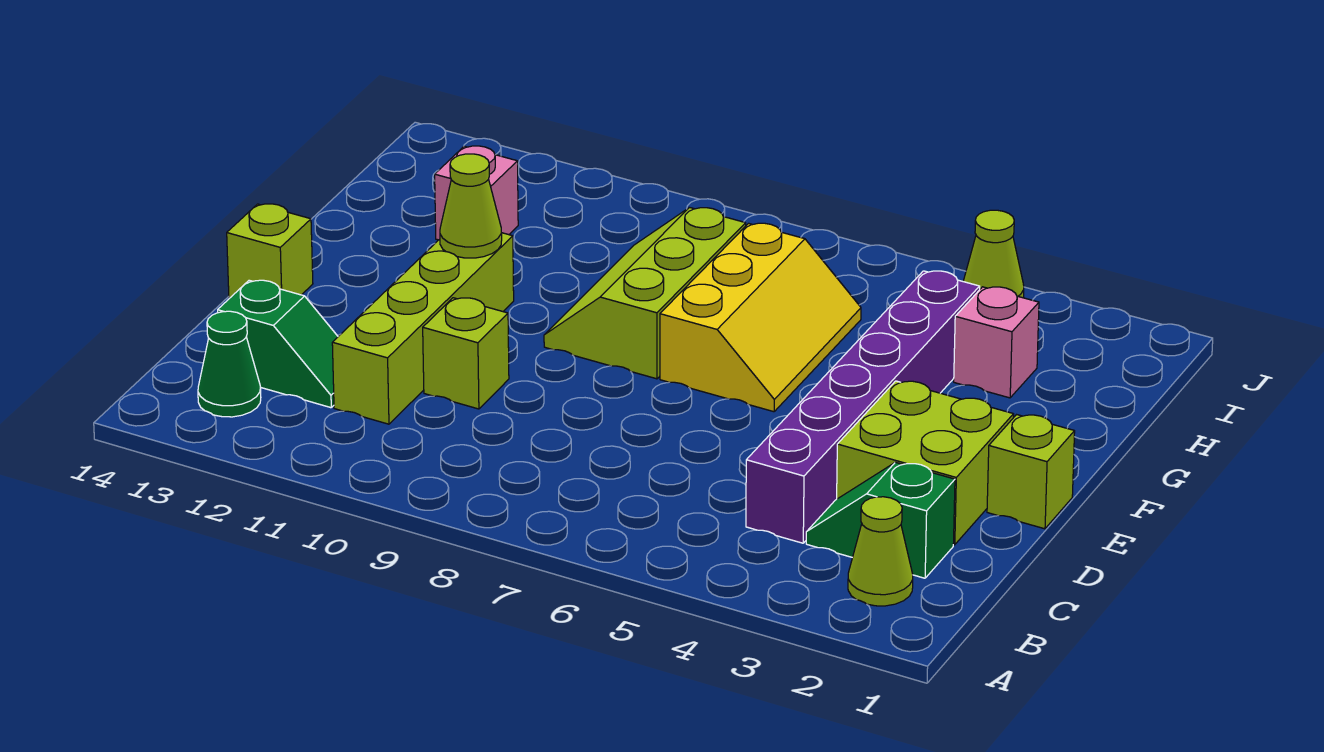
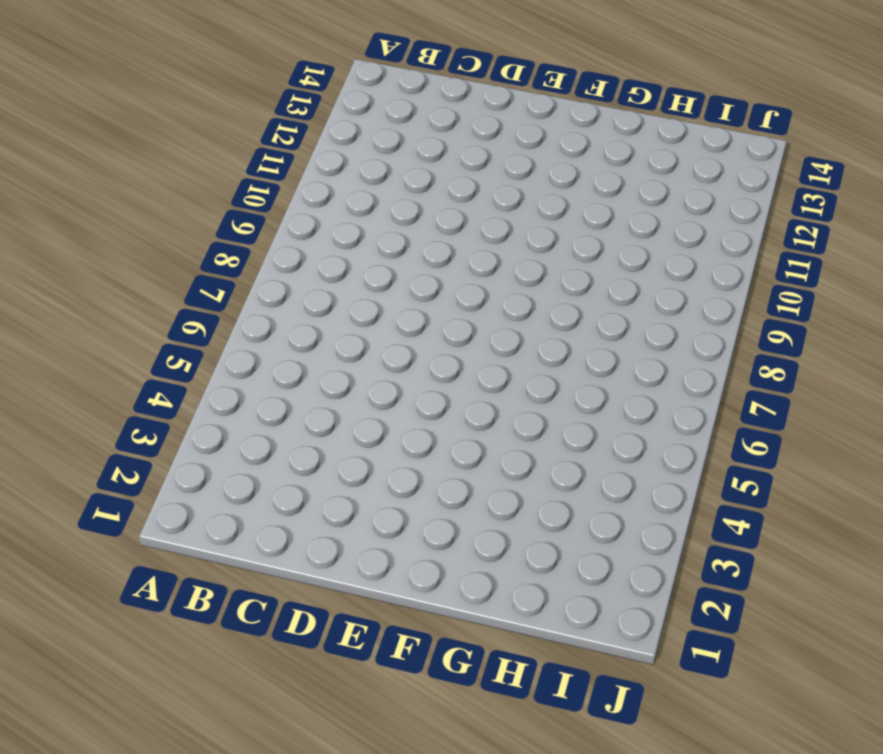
none -> lime cone B2 level 1
none -> green cone B13 level 1
none -> green slope C2:C3 level 1 top 2

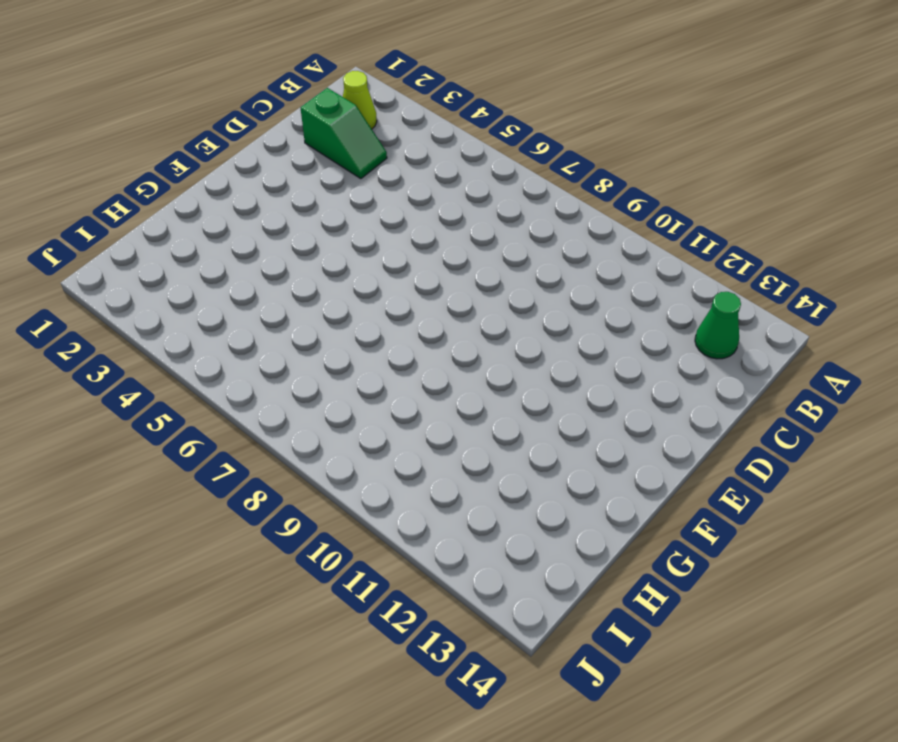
none -> purple brick C4:H4 level 1
none -> lime brick C11:F11 level 1
none -> green slope C12:C13 level 1 top 13

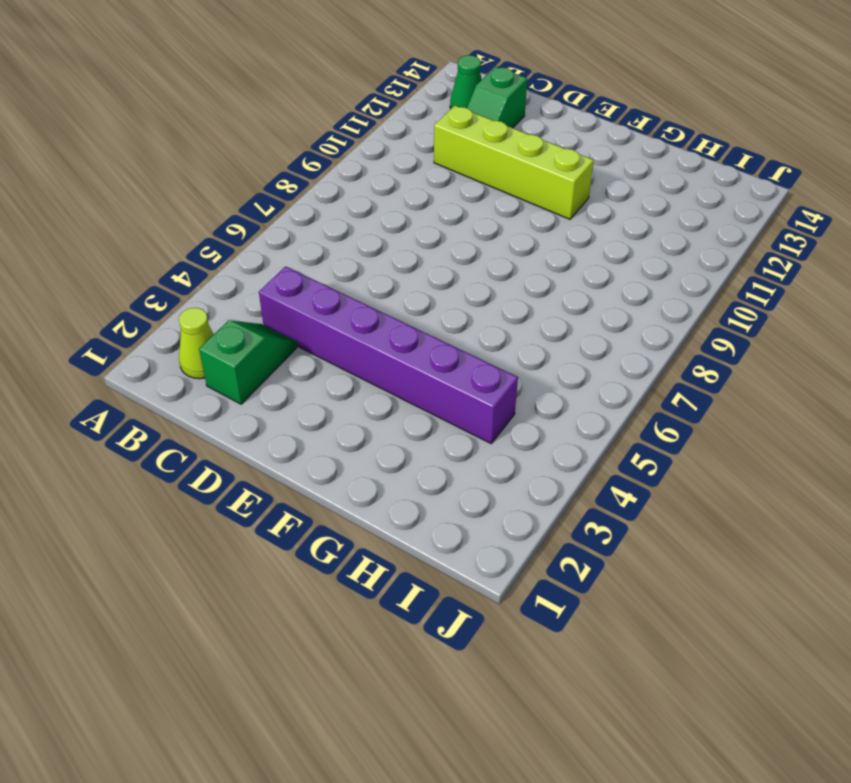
none -> lime brick D2:E3 level 1
none -> lime brick D10 level 1
none -> lime brick E1 level 1

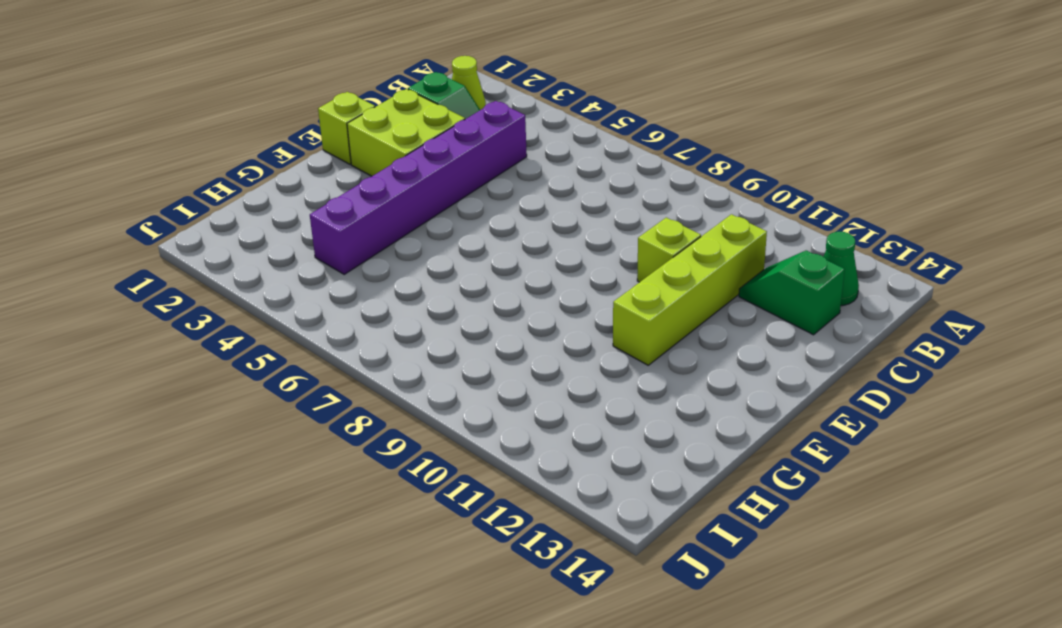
none -> lime brick E14 level 1
none -> yellow slope F6:H7 level 1 top 7
none -> lime slope F8:H9 level 1 top 8

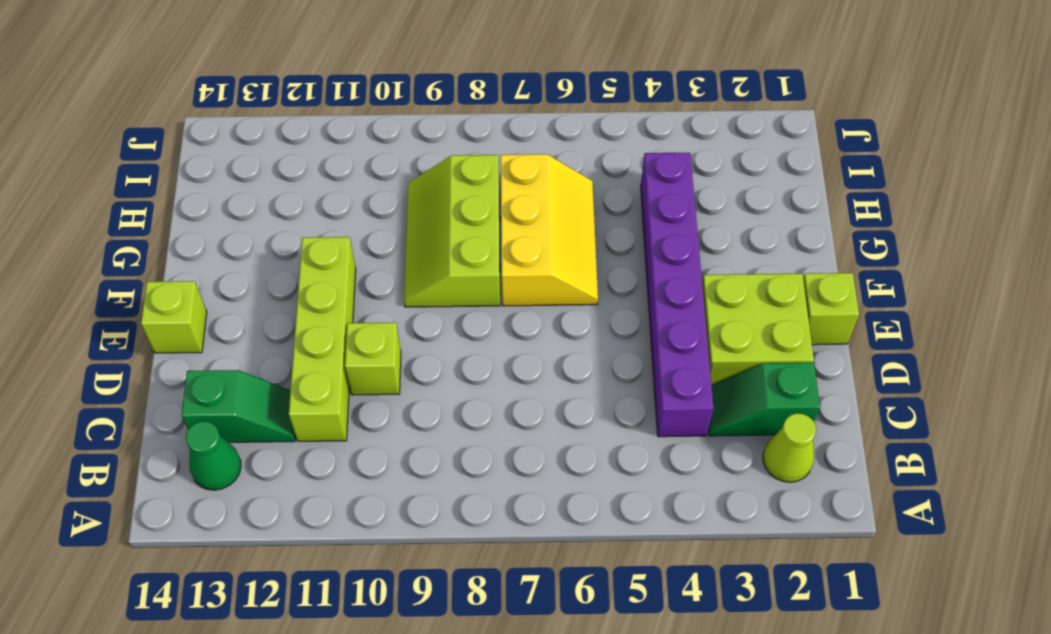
none -> pink brick H3 level 1
none -> pink brick H12 level 1
none -> lime cone J4 level 1

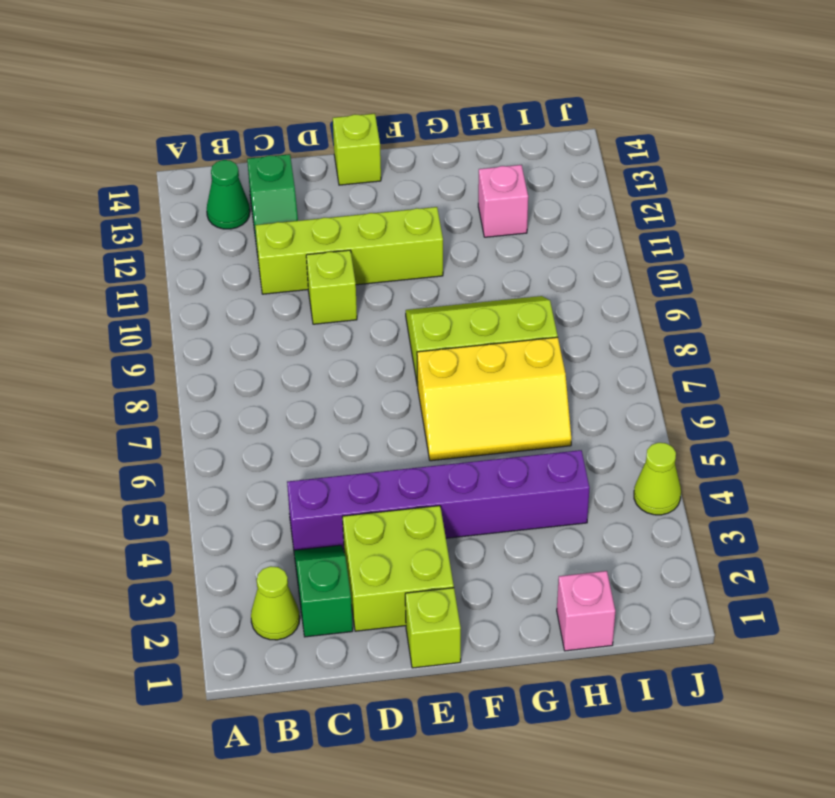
pink brick H1 level 1 -> pink brick H3 level 1
none -> lime cone F11 level 2

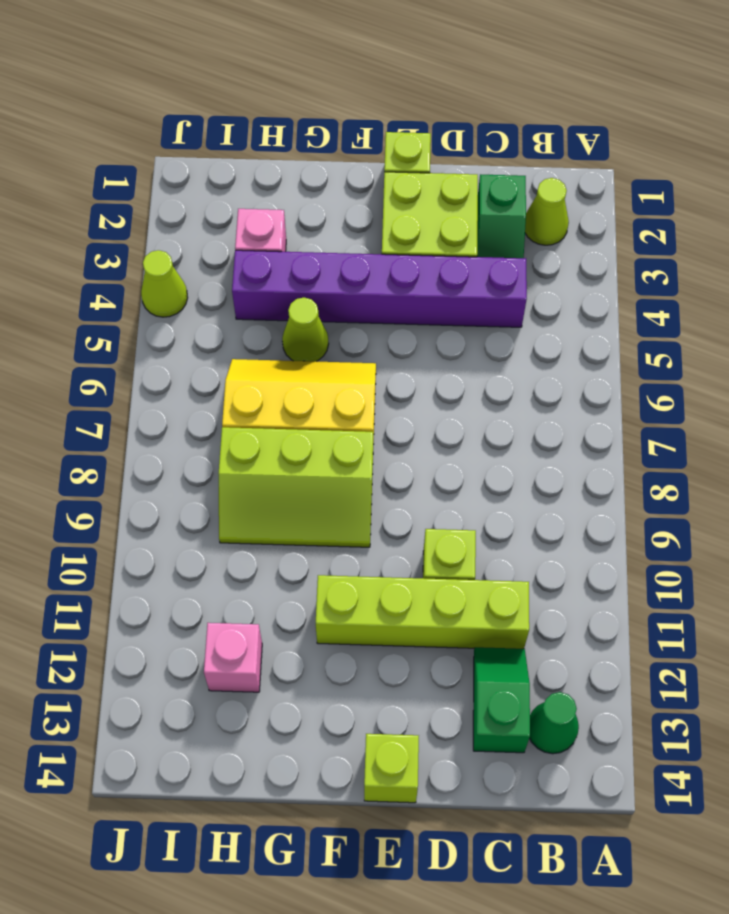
lime cone G5 level 1 -> lime cone F11 level 2

